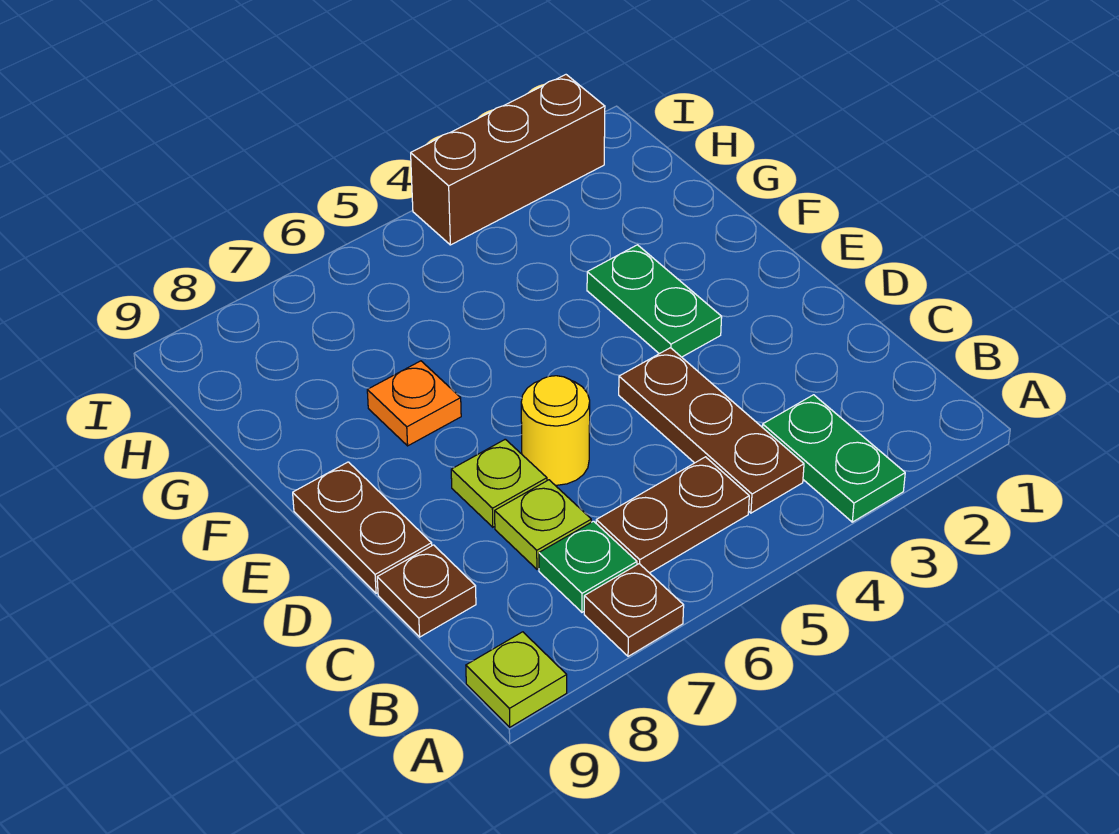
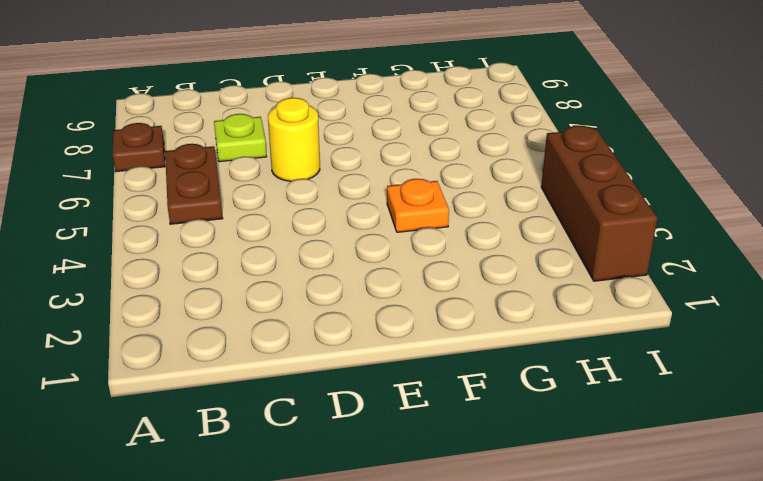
orange plate F4 level 1 -> orange plate F7 level 1
none -> green plate A3:B3 level 1
none -> lime plate A9 level 1
none -> brown plate B4:D4 level 1

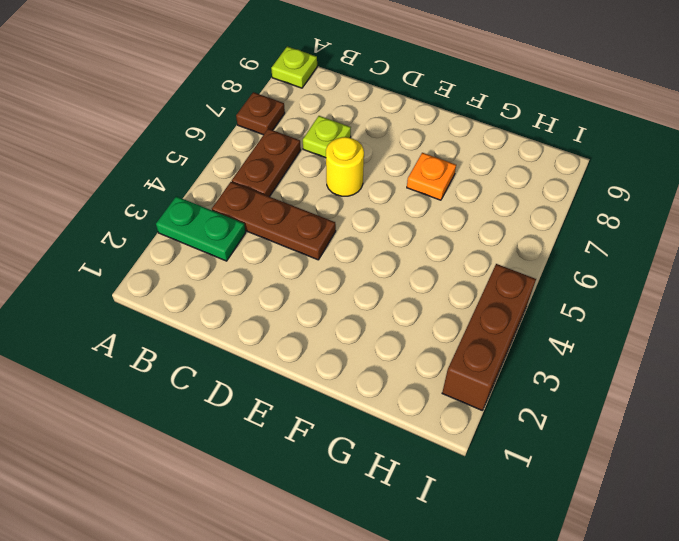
none -> green plate B7 level 1
none -> brown plate C9 level 1
none -> lime plate D7 level 1

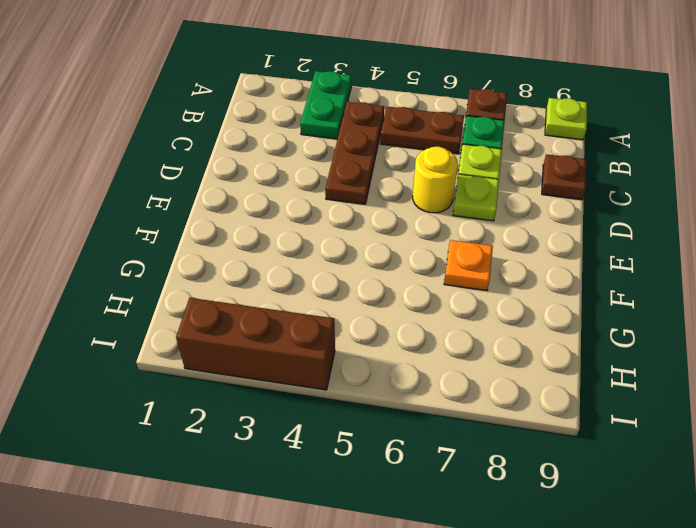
none -> brown plate D9:E9 level 1
none -> green plate E3:F3 level 1

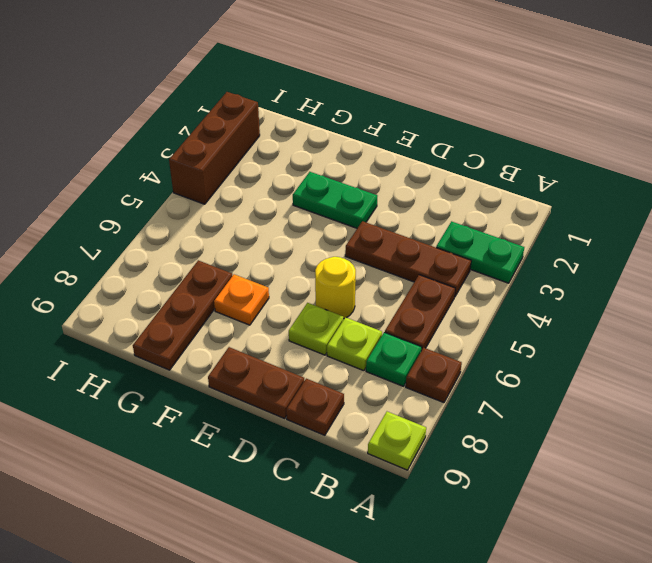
brown plate G7:G9 level 1 -> none

